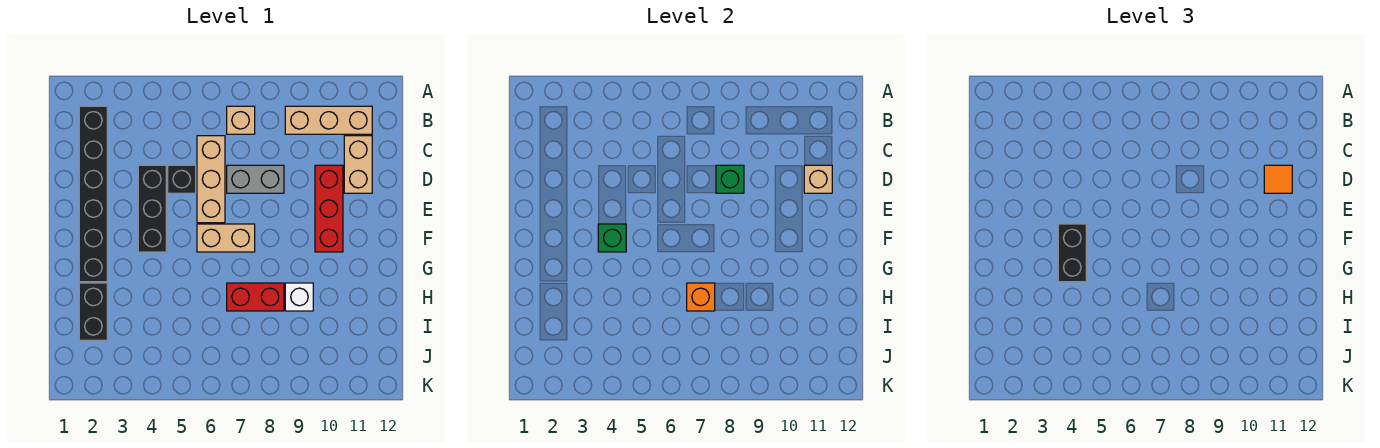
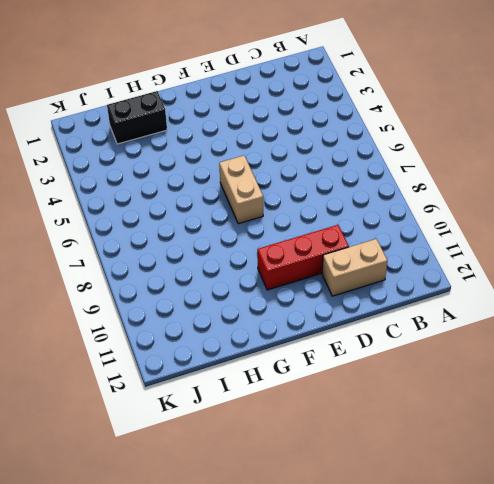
none -> black brick B2:G2 level 1
none -> tan brick B7 level 1
none -> tan brick B9:B11 level 1

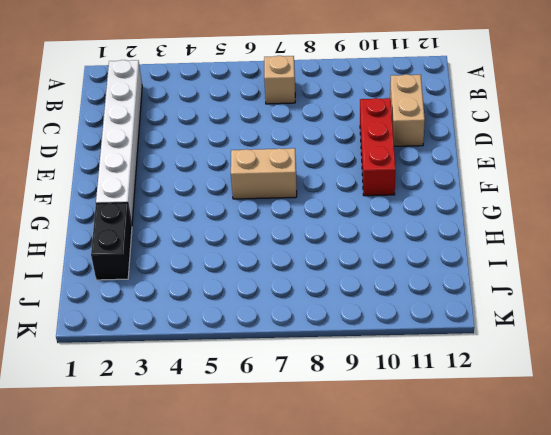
white brick B2:G2 level 1 -> black brick B2:G2 level 1
none -> tan brick B9:B11 level 1
none -> tan brick C6:E6 level 1
none -> black brick D4:F4 level 1

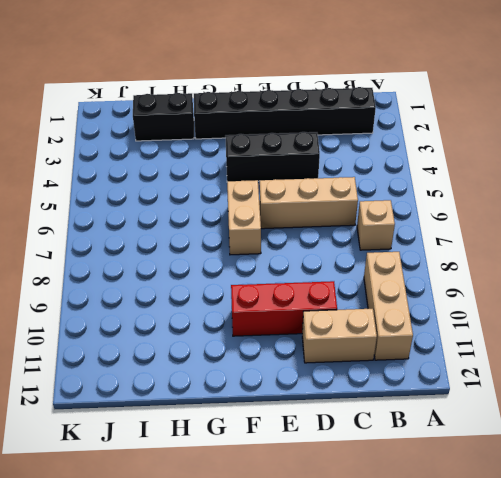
none -> black brick D5 level 1
none -> grey brick D7:D8 level 1
none -> red brick H7:H8 level 1

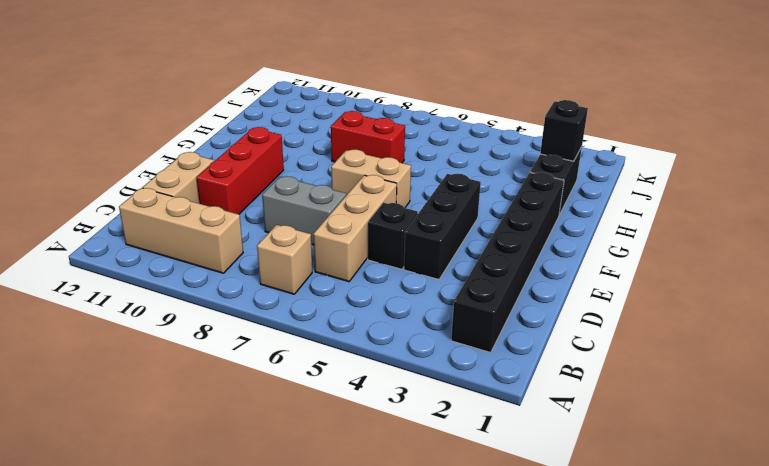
black brick I2 level 2 -> none
none -> white brick H9 level 1
none -> green brick D8 level 2
none -> tan brick D11 level 2

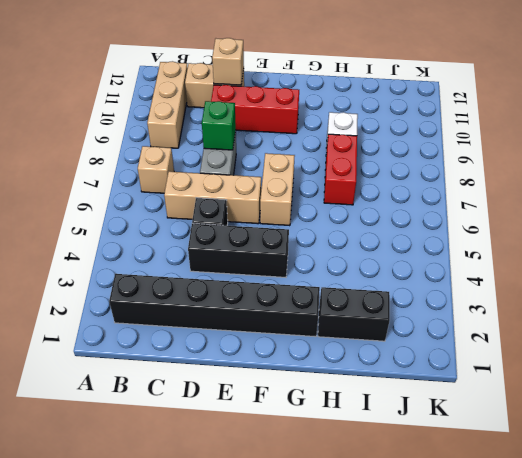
none -> green brick F4 level 2
none -> orange brick H7 level 2
none -> orange tile D11 level 3

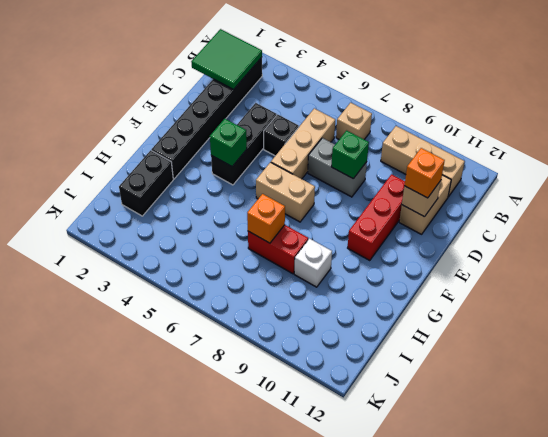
green tile B1:C2 level 2 -> none
orange brick D11 level 3 -> orange tile D11 level 3
none -> black brick F4:G4 level 3

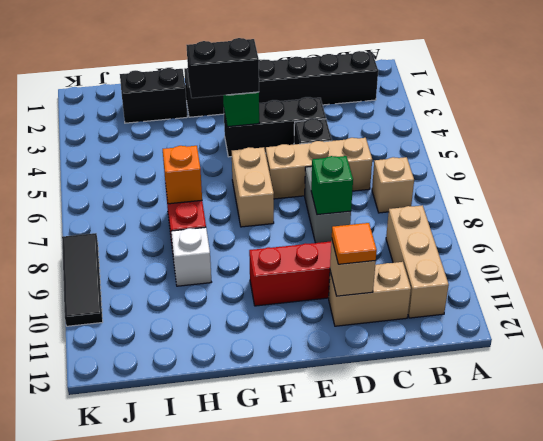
black tile K8:K10 level 1 -> none

